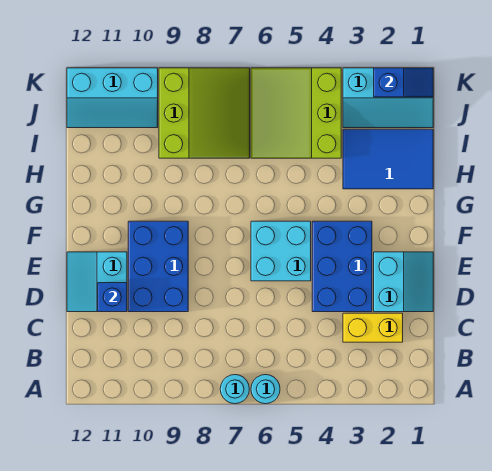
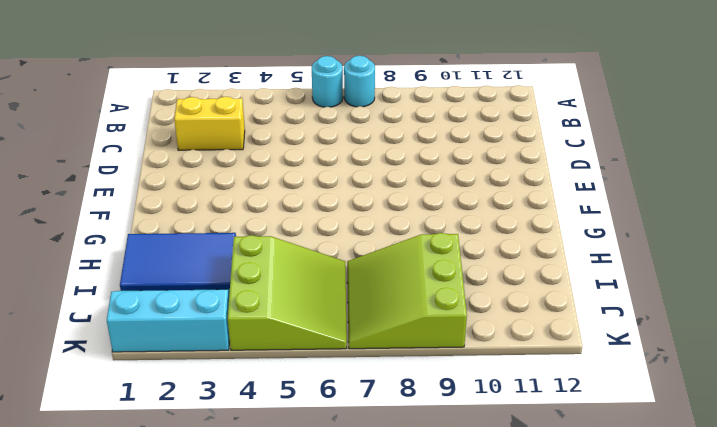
none -> cyan slope D1:E2 level 1 top 2
none -> blue brick D3:F4 level 1
none -> blue brick D9:F10 level 1

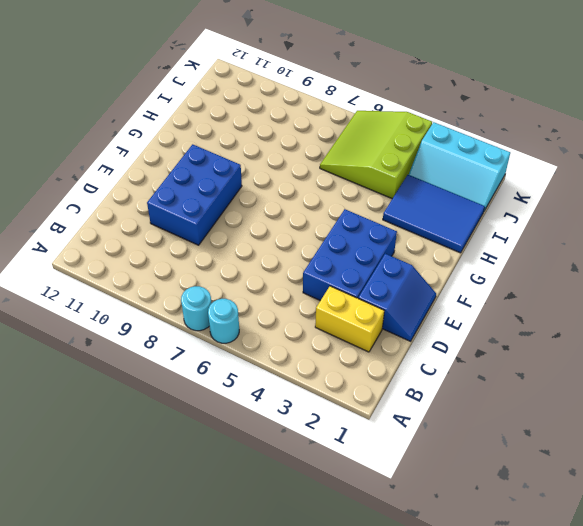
blue slope D1:E2 level 1 top 2 -> cyan slope D1:E2 level 1 top 2
none -> cyan slope D11:E12 level 1 top 11
none -> cyan brick E5:F6 level 1
none -> lime slope I7:K9 level 1 top 9

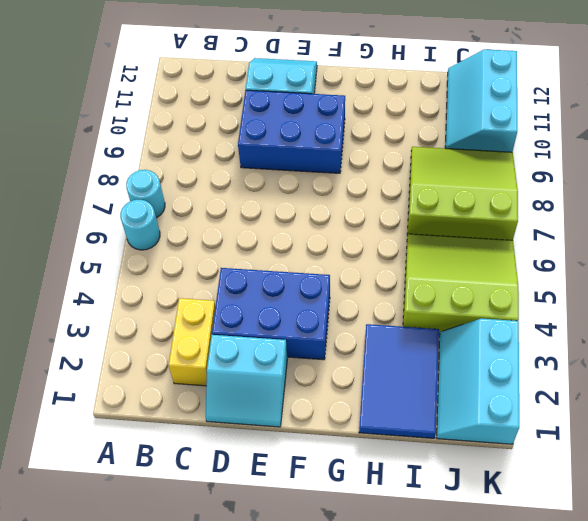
lime slope I7:K9 level 1 top 7 -> lime slope I7:K9 level 1 top 9
none -> cyan brick E5:F6 level 1
none -> blue brick D11 level 2
none -> blue slope K1:K2 level 2 top 2

